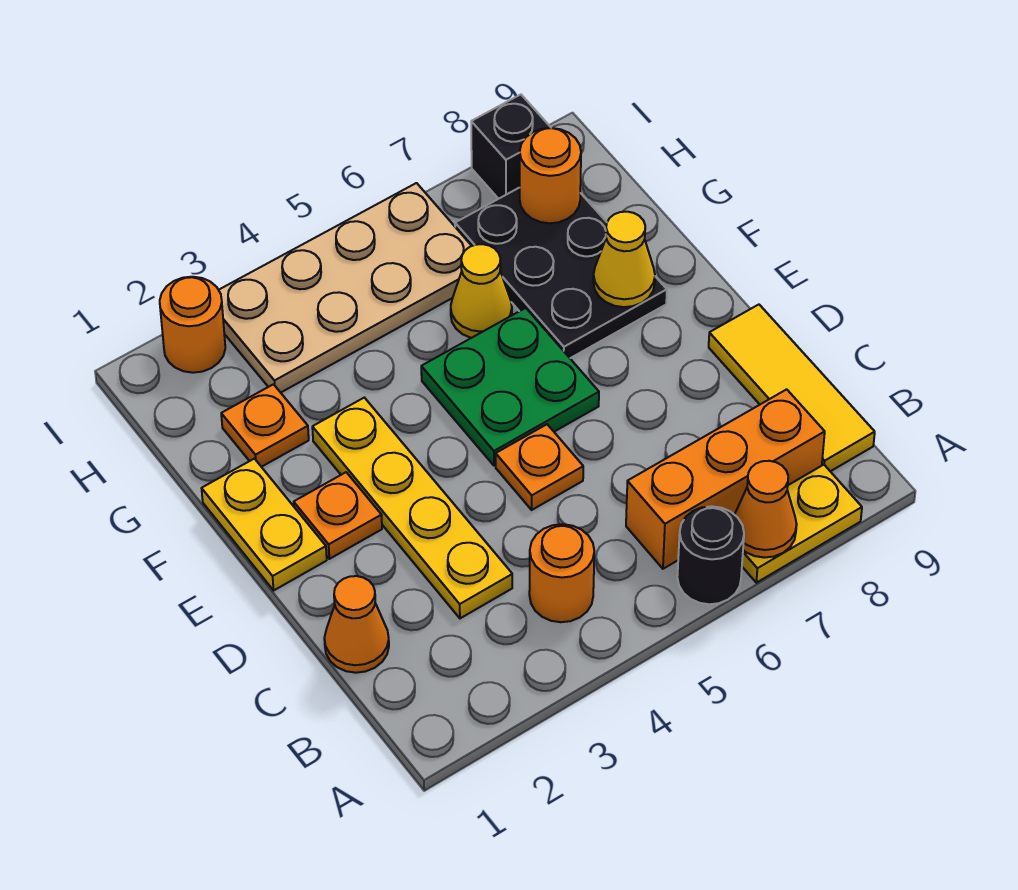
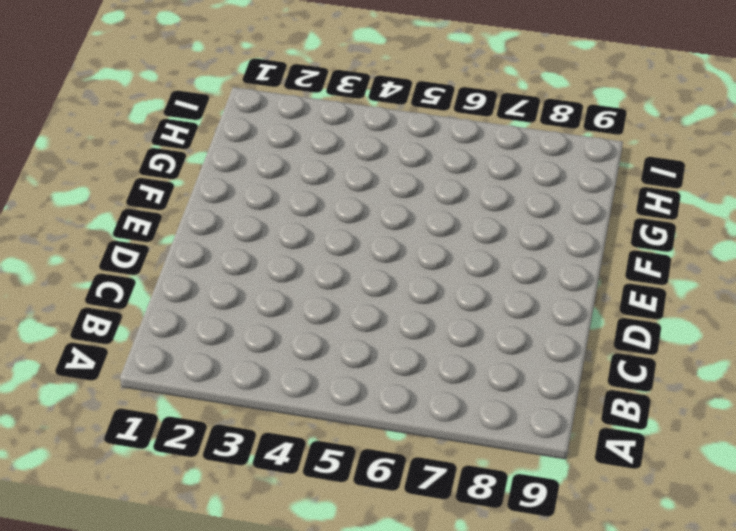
none -> black round brick A6 level 1
none -> yellow plate A7:A8 level 1
none -> orange round brick B4 level 1

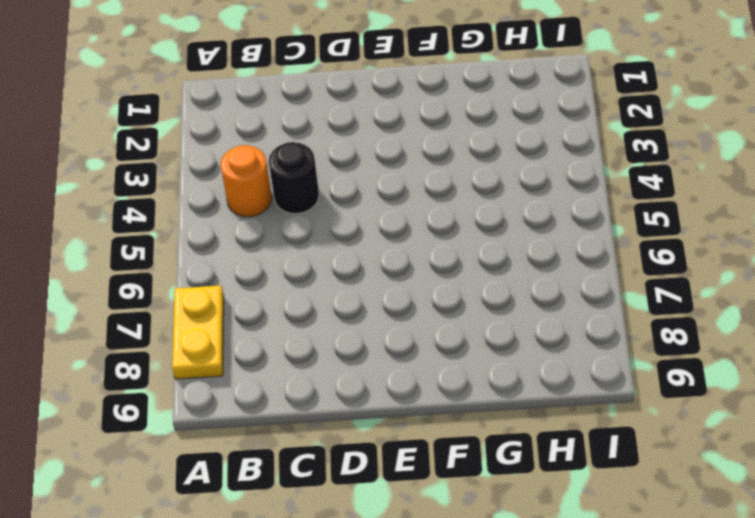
black round brick C4 level 1 -> black round brick A6 level 1
none -> orange brick B6:B8 level 1
none -> yellow tile B9:D9 level 1
none -> orange cone C1 level 1

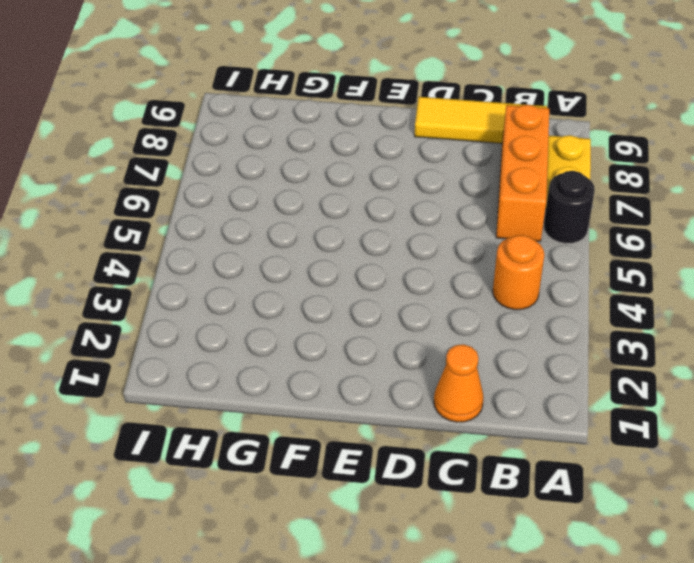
none -> yellow plate C3:F3 level 1
none -> orange plate D5 level 1
none -> yellow plate E1:F1 level 1

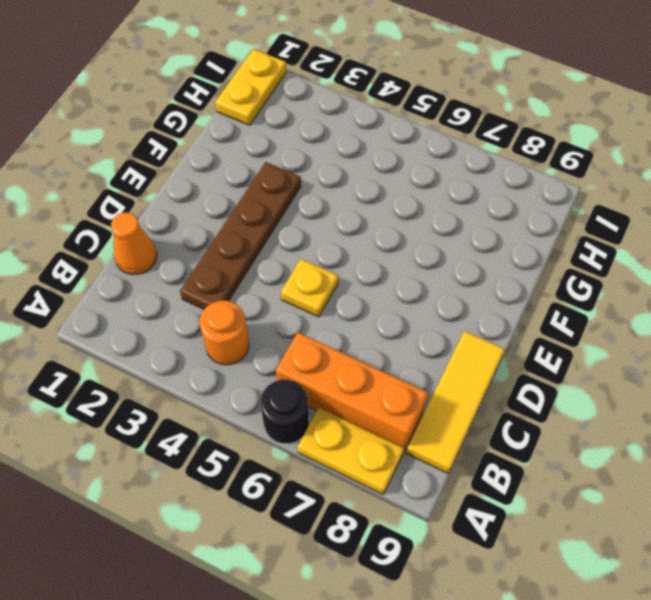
brown plate C3:F3 level 1 -> yellow plate C3:F3 level 1
yellow plate D5 level 1 -> orange plate D5 level 1
yellow plate H1:I1 level 1 -> yellow plate E1:F1 level 1
none -> orange plate E2 level 1
none -> green plate E5:F6 level 1
none -> black plate F7:H8 level 1

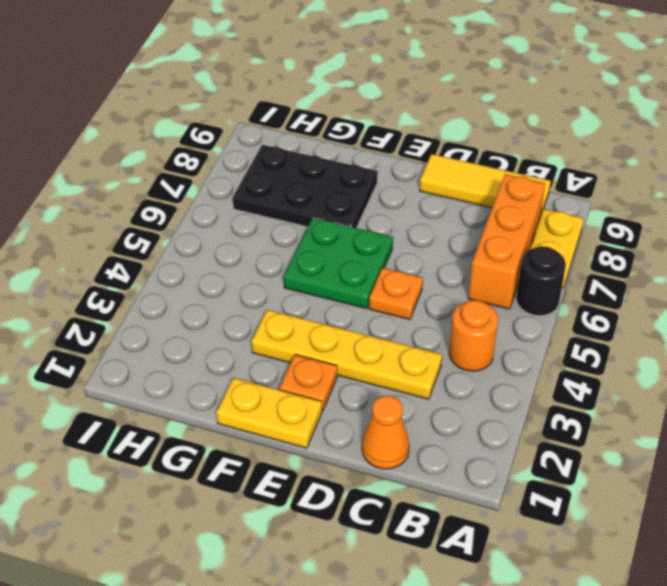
none -> orange plate G2 level 1
none -> yellow cone G6 level 1
none -> tan plate H3:I6 level 1

